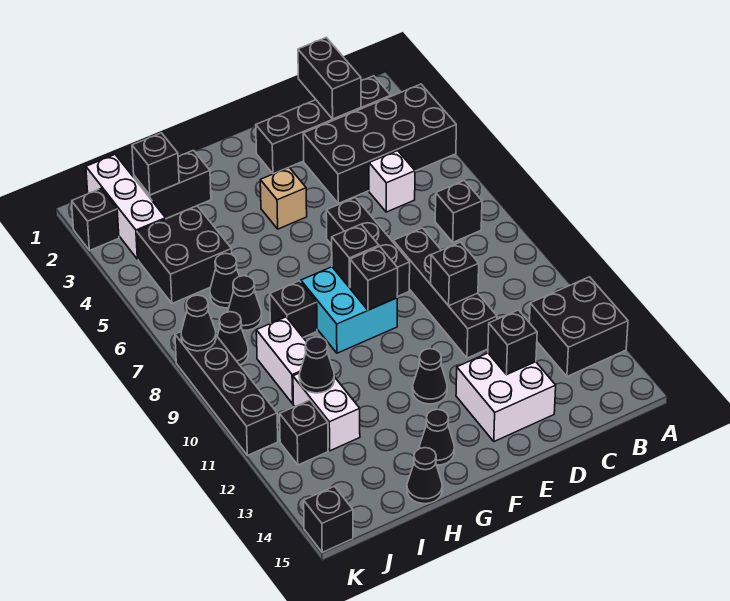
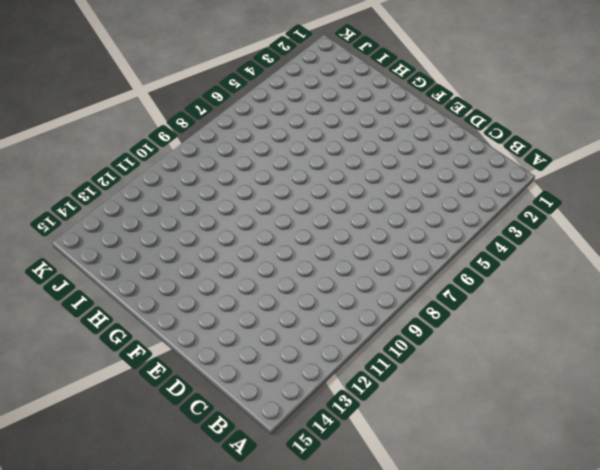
none -> black brick A3:D4 level 1
none -> black brick A12:B13 level 1
none -> black brick B2:E2 level 1
none -> black brick B7 level 1

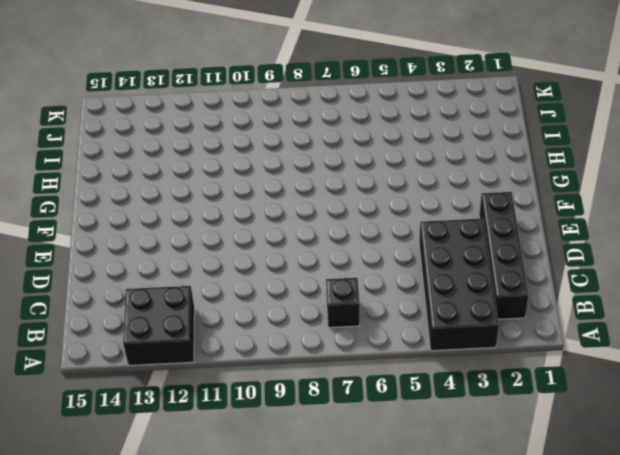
none -> white brick C5 level 1
none -> black brick D8:D11 level 1
none -> white brick D13:E14 level 1
none -> black brick E6:E8 level 1

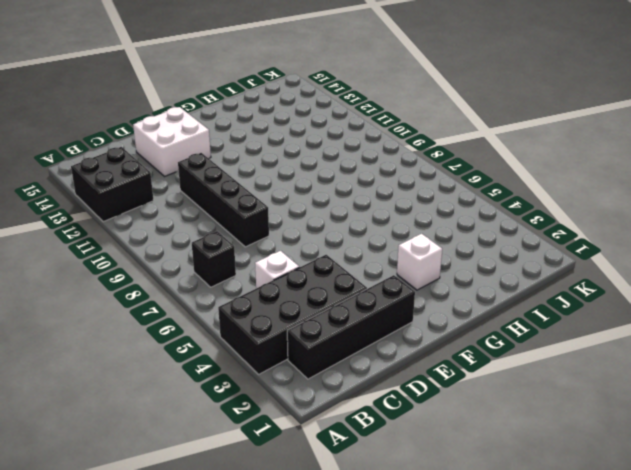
white brick G3 level 1 -> none
none -> black brick E6:E8 level 1
none -> tan brick F4 level 1
none -> cyan brick F8:G9 level 1
none -> black cone F12 level 1

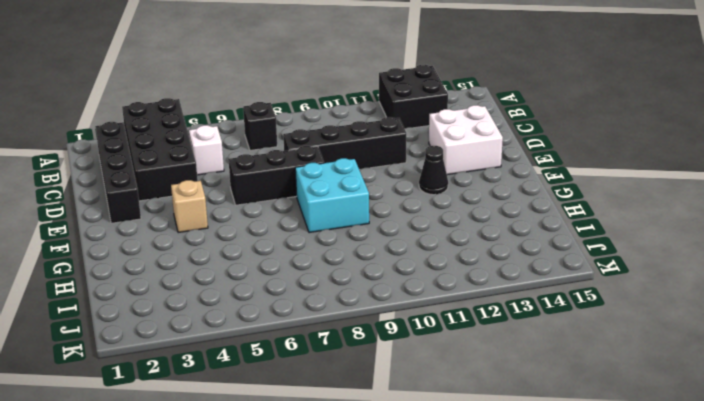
none -> black cone G14 level 1
none -> black brick H2:I2 level 1
none -> black brick H8 level 1
none -> black cone H15 level 1

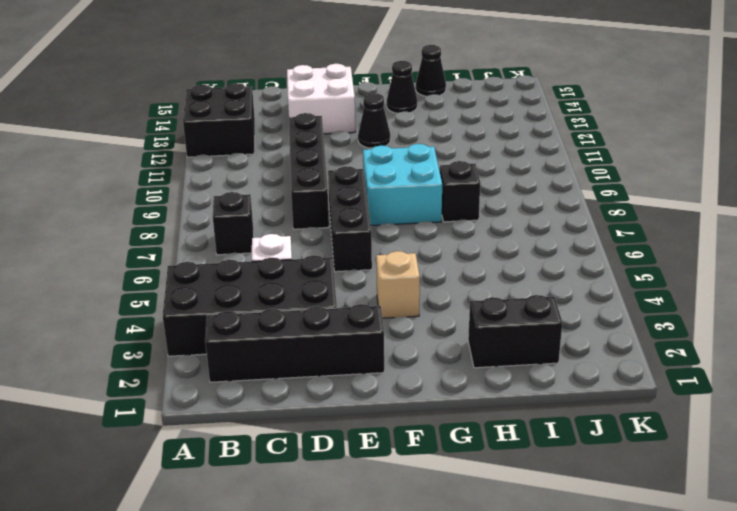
none -> black brick I4:J5 level 1
none -> black cone I6 level 1
none -> black cone I7 level 1
none -> white brick I9:I10 level 1

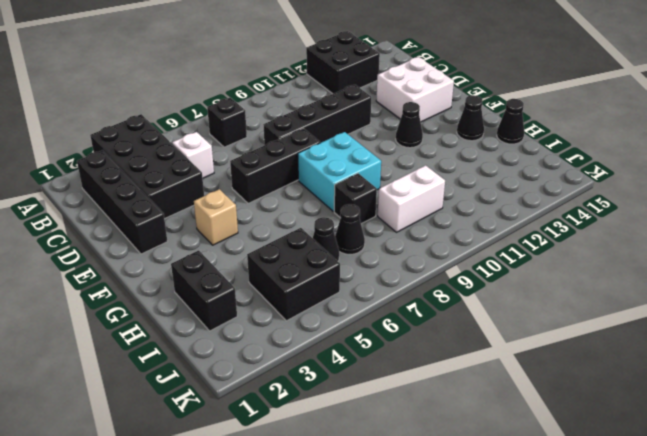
none -> white brick I11:I12 level 1
none -> white brick J1:J3 level 1
none -> black cone J8 level 1
none -> black brick J12 level 1

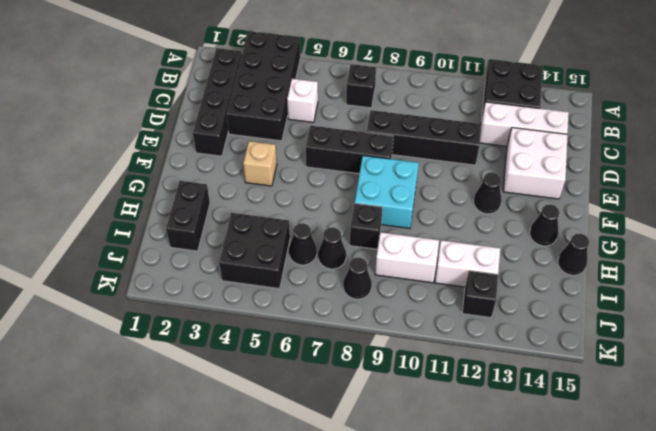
white brick C12:C14 level 1 -> white brick J1:J3 level 1
none -> black brick K2 level 1
none -> black brick K8:K11 level 1
none -> black brick K15 level 1
none -> black brick C1:C2 level 2

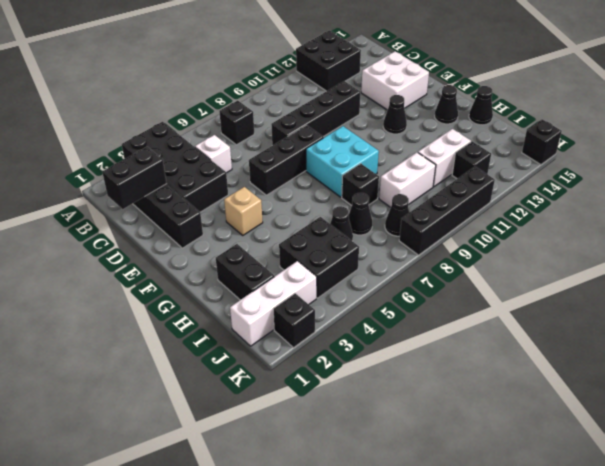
none -> black brick D10 level 2
none -> black brick D13 level 2
none -> black brick F8 level 2
none -> black brick F9 level 2

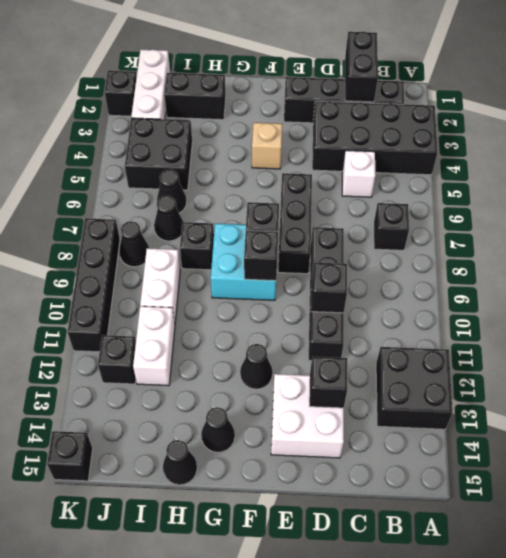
none -> black brick I2 level 2
none -> black cone I11 level 2
none -> black cone K8 level 2

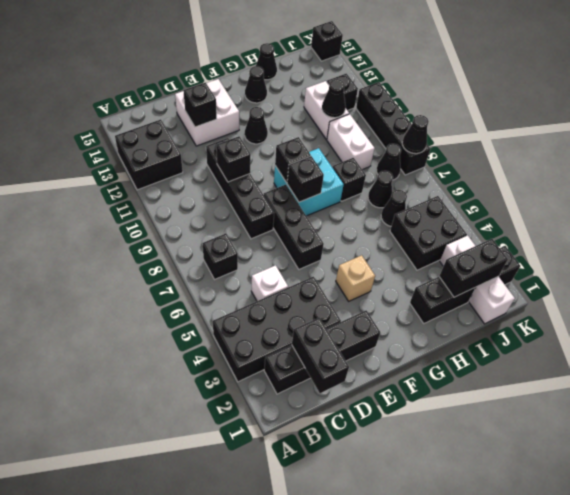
black brick I2:J2 level 2 -> black brick I2 level 2

